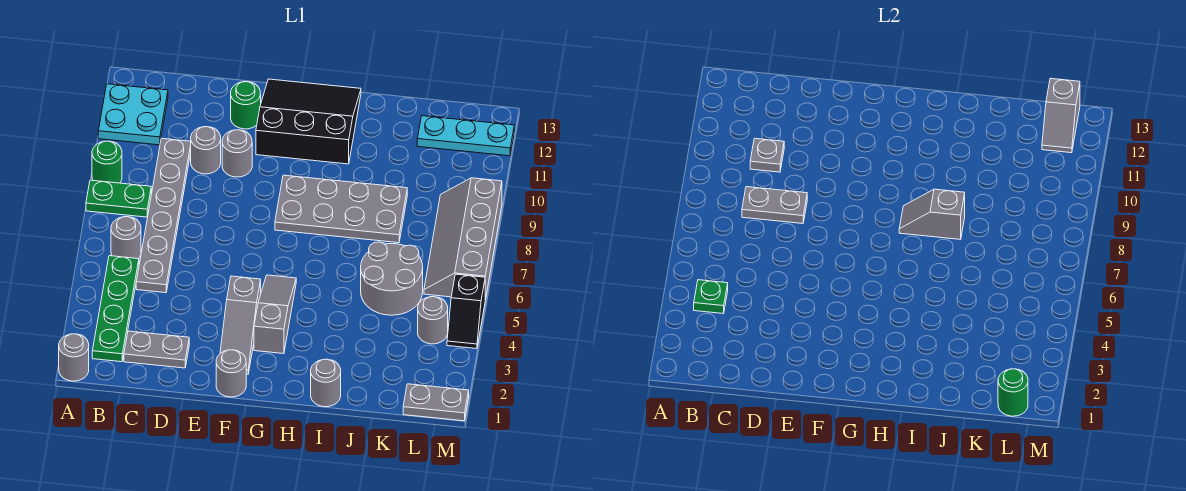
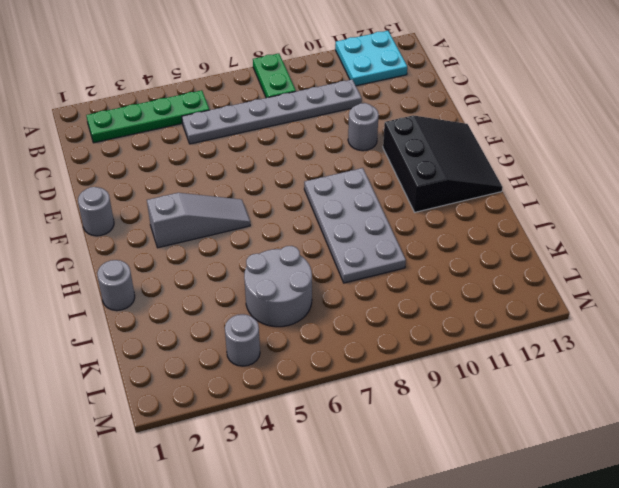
none -> grey round brick A1 level 1
none -> green round brick A9 level 1
none -> grey round brick B6 level 1

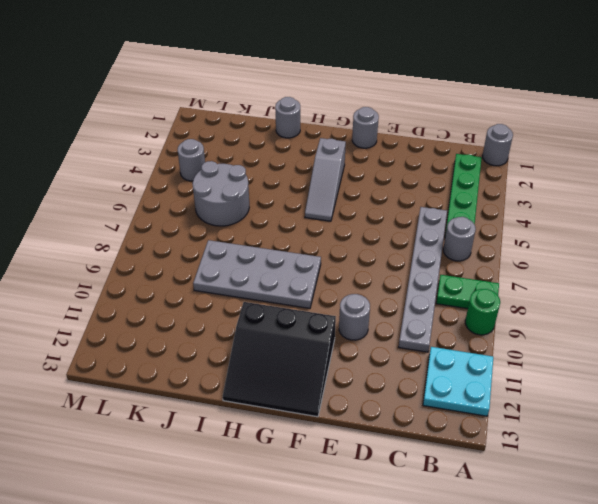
none -> grey plate C2:D2 level 1
none -> grey round brick D10 level 1
none -> green round brick E12 level 1

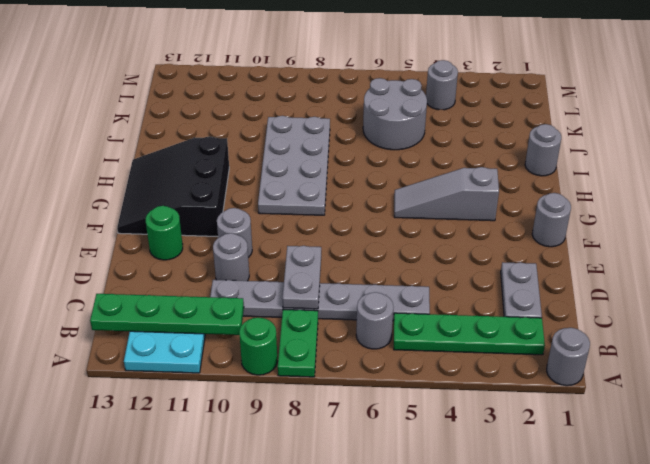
green plate B10:B13 level 2 -> none
none -> grey slope F2:F4 level 1 top 4
none -> cyan plate K12:M12 level 1
none -> grey plate L1:M1 level 1

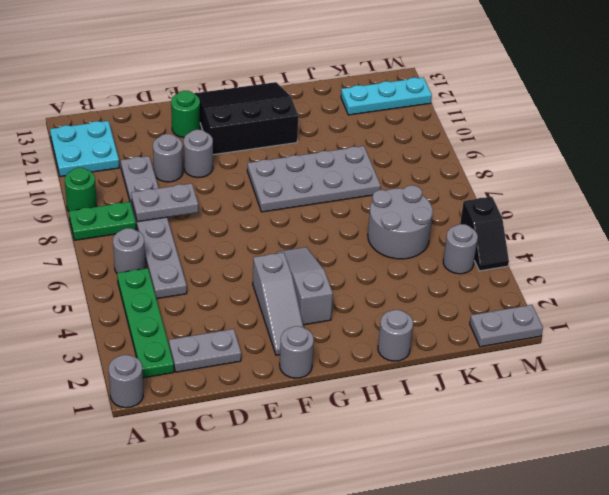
none -> grey slope L6:M9 level 1 top M
none -> green plate B4 level 2
none -> grey plate C10 level 2

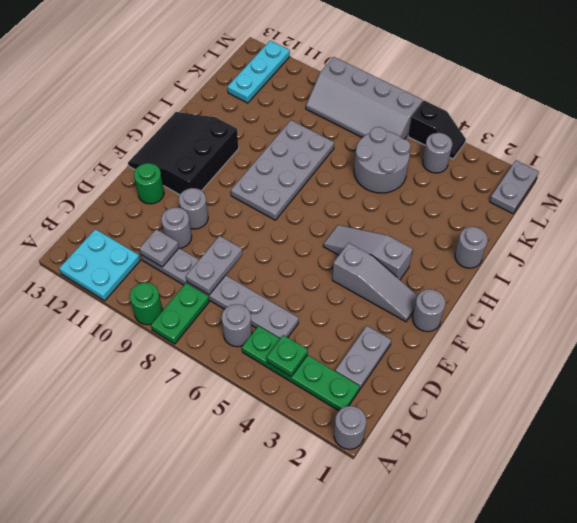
none -> grey slope H8:I8 level 2 top I
none -> green round brick L1 level 2
none -> grey slope L12:L13 level 2 top 13

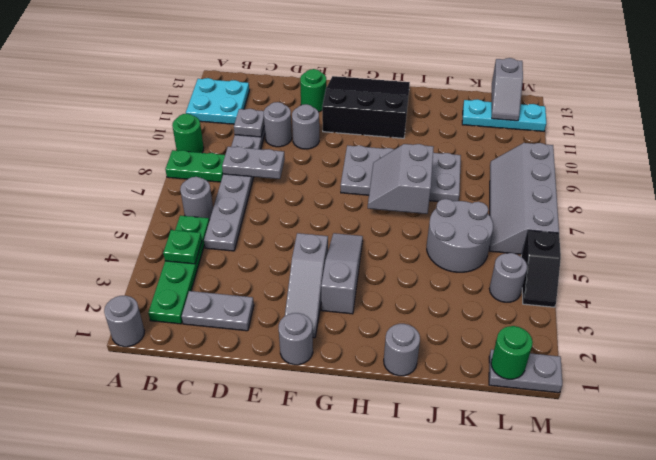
grey slope H7:I8 level 2 top I -> grey slope H8:I8 level 2 top I

